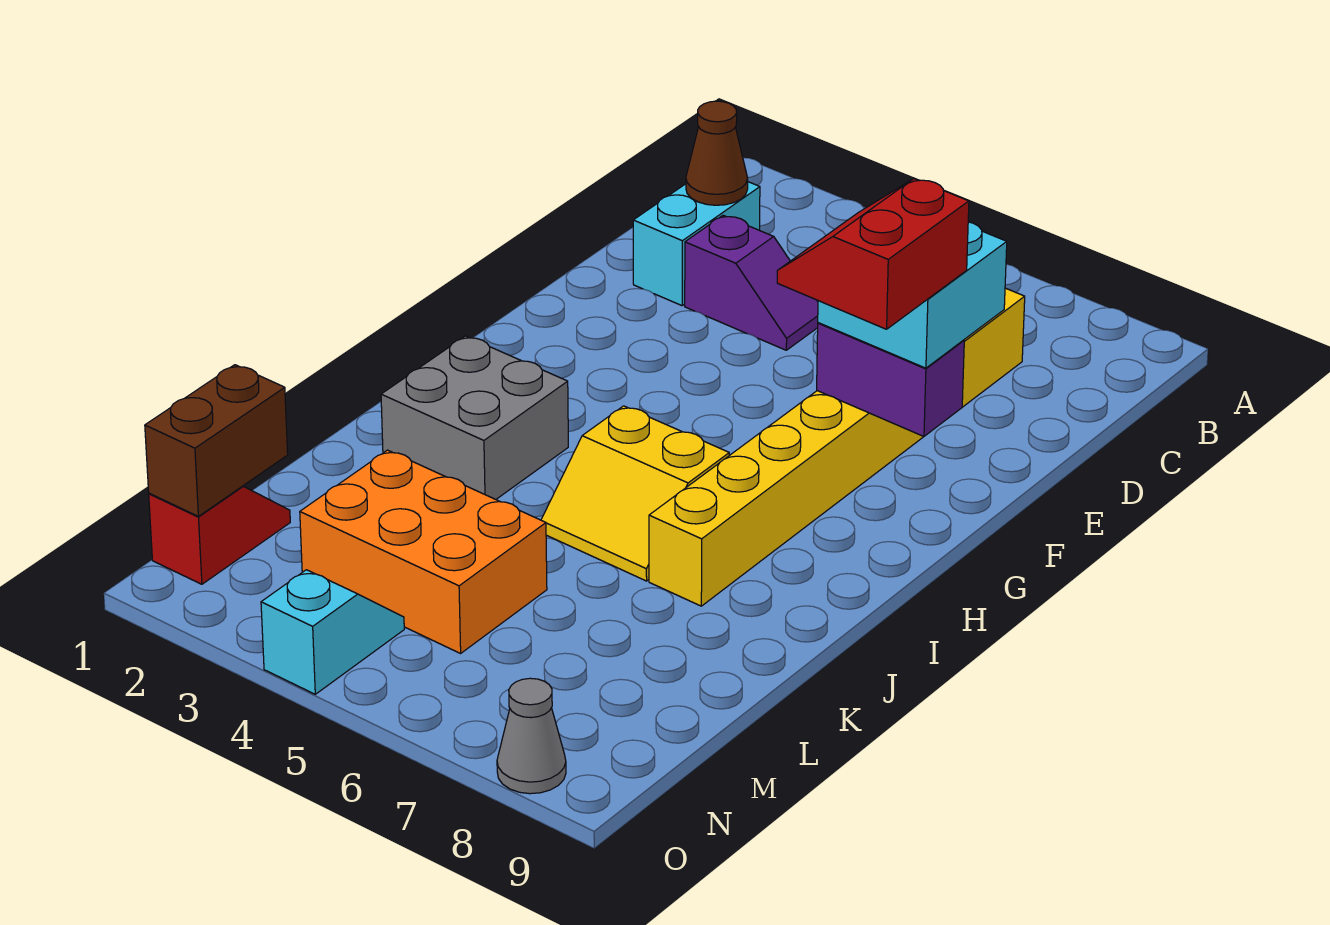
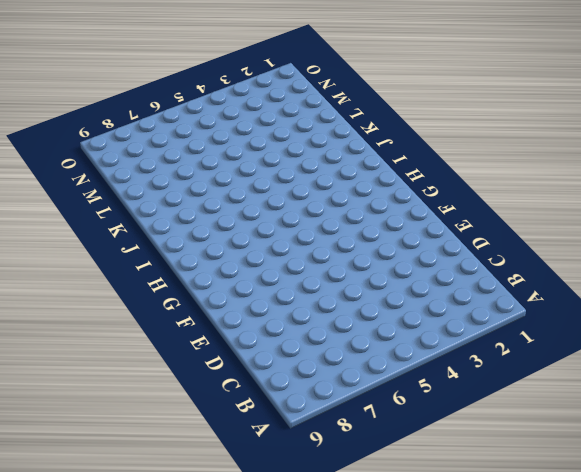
none -> cyan brick C2:D2 level 1
none -> yellow brick C7:J7 level 1
none -> purple slope D3:D4 level 1 top 3

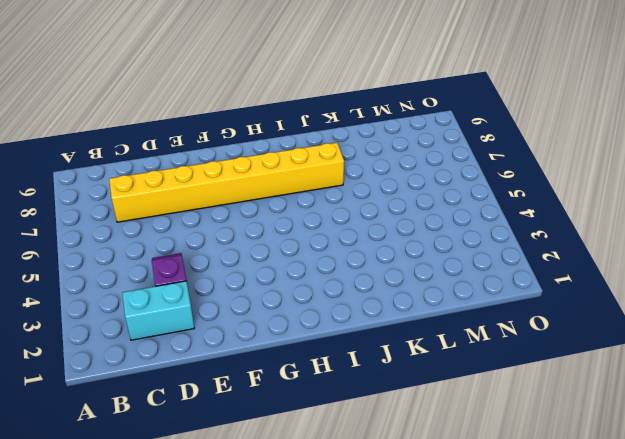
none -> grey brick I2:J3 level 1
none -> yellow slope I5:J6 level 1 top I
none -> orange brick L3:M5 level 1

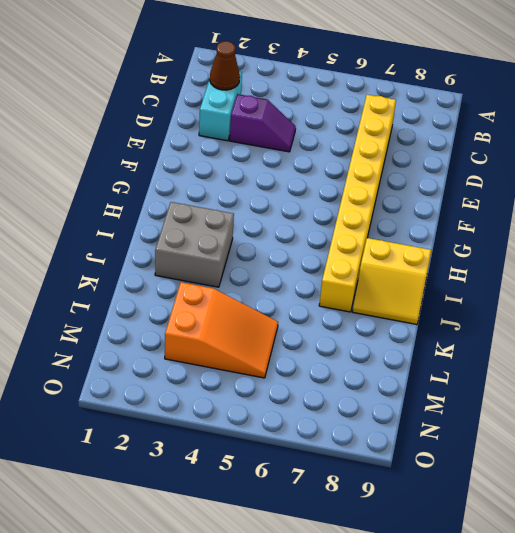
yellow slope I8:J9 level 1 top I -> yellow slope I5:J6 level 1 top I
orange slope L3:M5 level 1 top 3 -> orange brick L3:M5 level 1
none -> red slope M1:N1 level 1 top N
none -> cyan slope N4:O4 level 1 top O
none -> grey cone O8 level 1

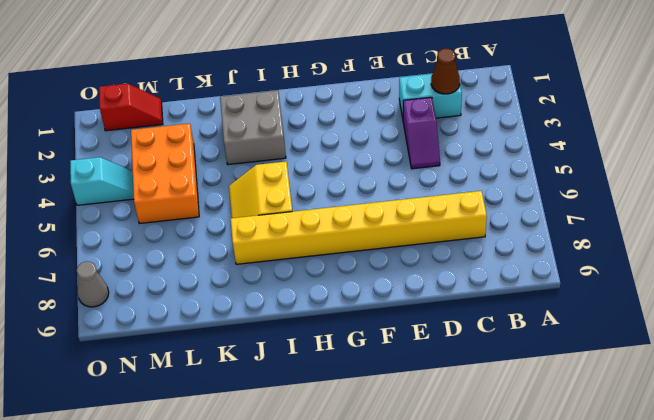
none -> purple brick F7:F8 level 2
none -> brown brick M1:N1 level 2
none -> cyan brick E7:F8 level 3

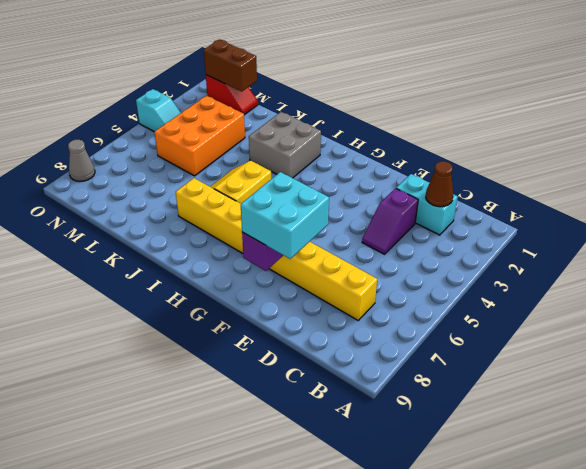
none -> red slope F7:G8 level 4 top 8

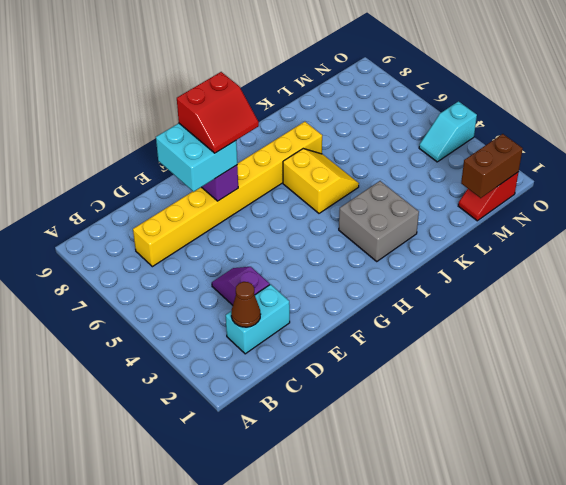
none -> orange brick L3:M5 level 1
none -> grey cone O8 level 1

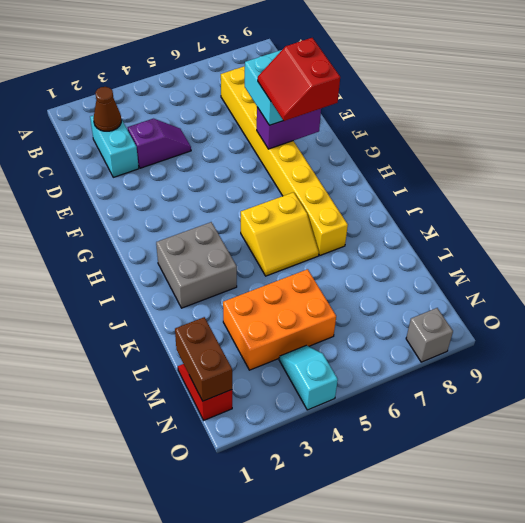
grey brick O8 level 1 -> grey cone O8 level 1

